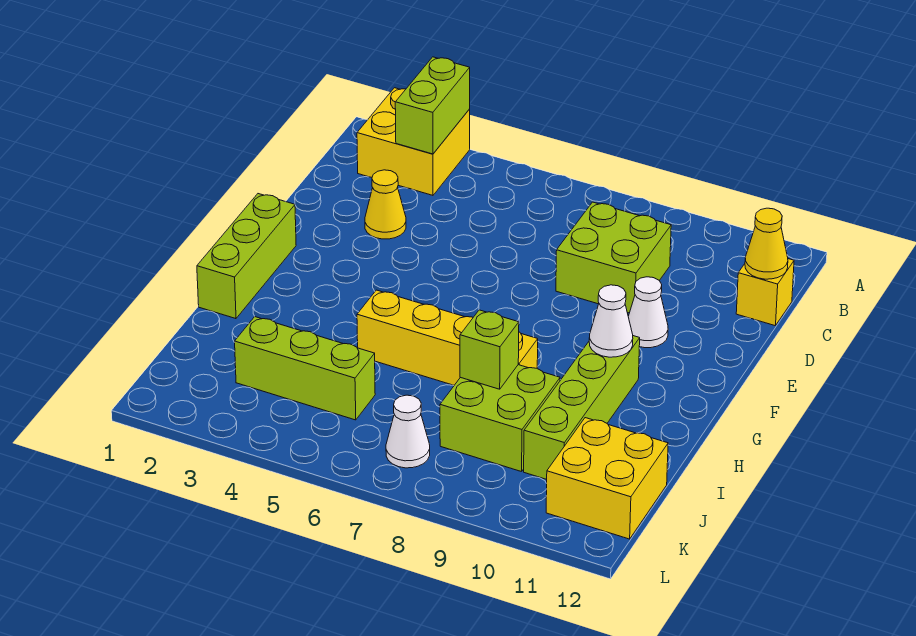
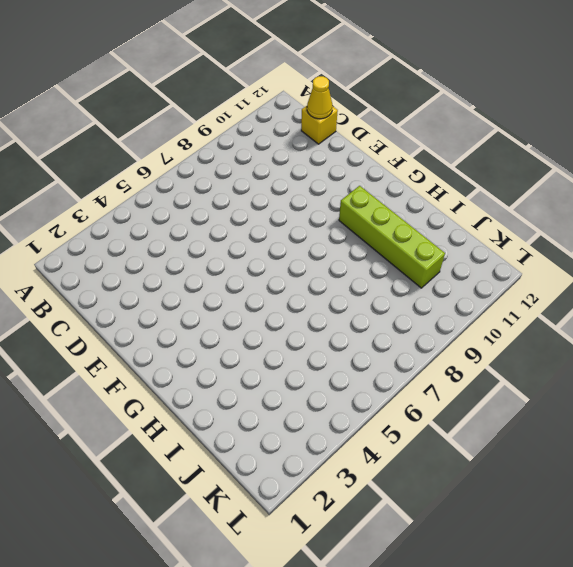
none -> yellow brick A2:B3 level 1
none -> lime brick C8:D9 level 1
none -> yellow cone D3 level 1

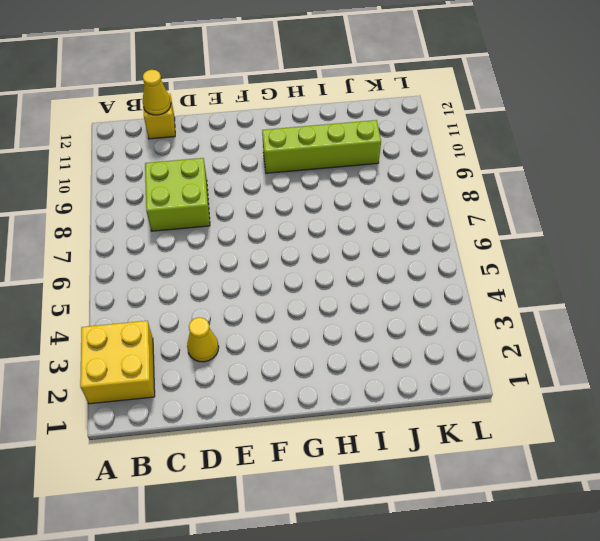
none -> white cone E10 level 1
none -> lime brick F1:H1 level 1
none -> yellow brick H5:H8 level 1

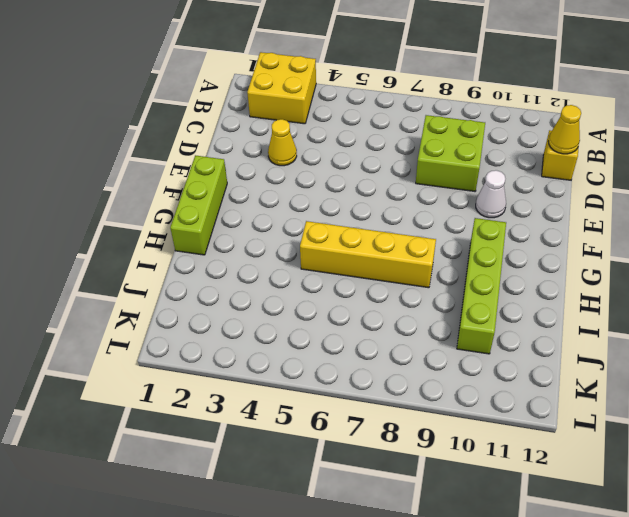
none -> lime brick I8:J9 level 1
none -> lime brick J3:J5 level 1
none -> yellow brick J11:K12 level 1

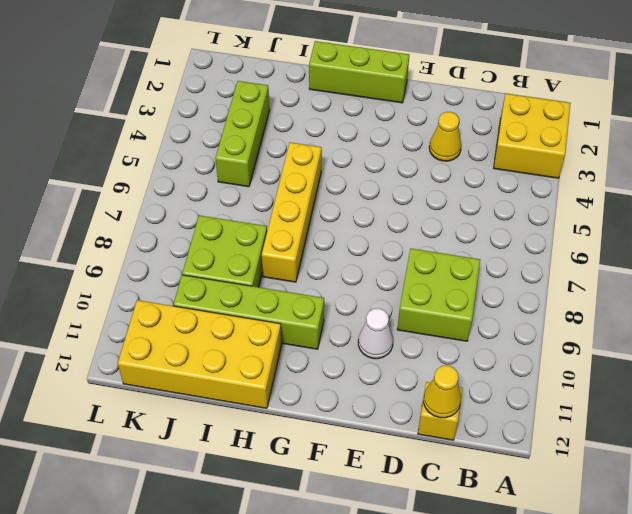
yellow brick H11:K12 level 1 -> yellow brick J11:K12 level 1
none -> white cone K7 level 1
none -> lime brick A3:B3 level 2
none -> white cone G10 level 2

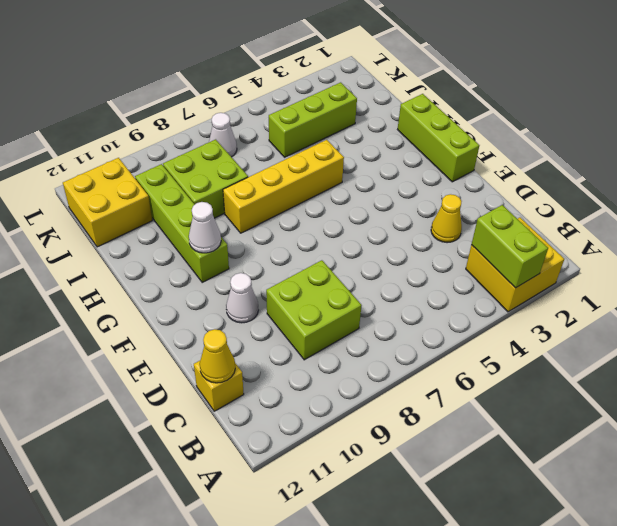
none -> lime brick I8 level 2

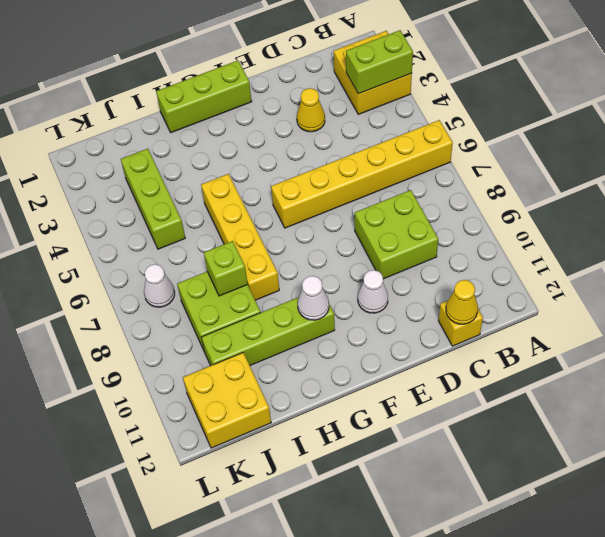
yellow brick A6:F6 level 1 -> none

